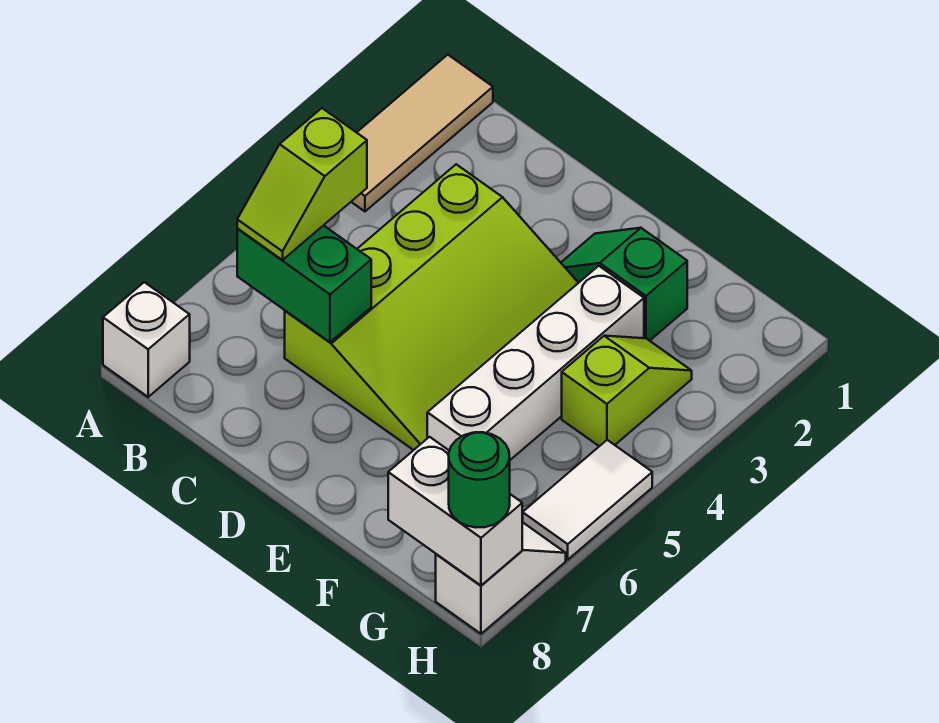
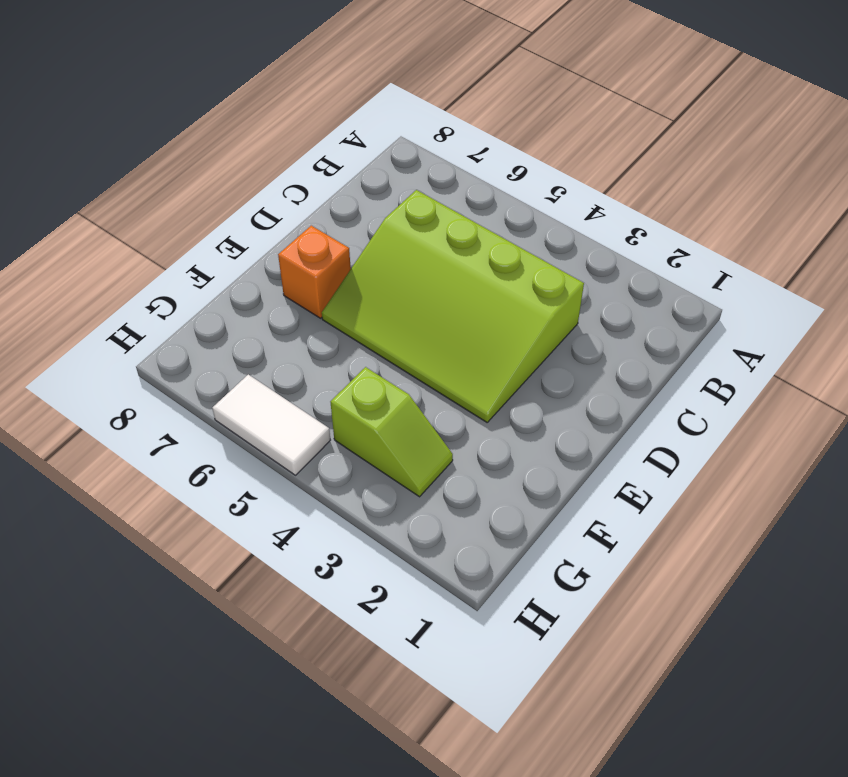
orange brick E7 level 1 -> none
none -> tan tile A1:A3 level 1
none -> white brick A8 level 1
none -> green slope E2:F2 level 1 top F

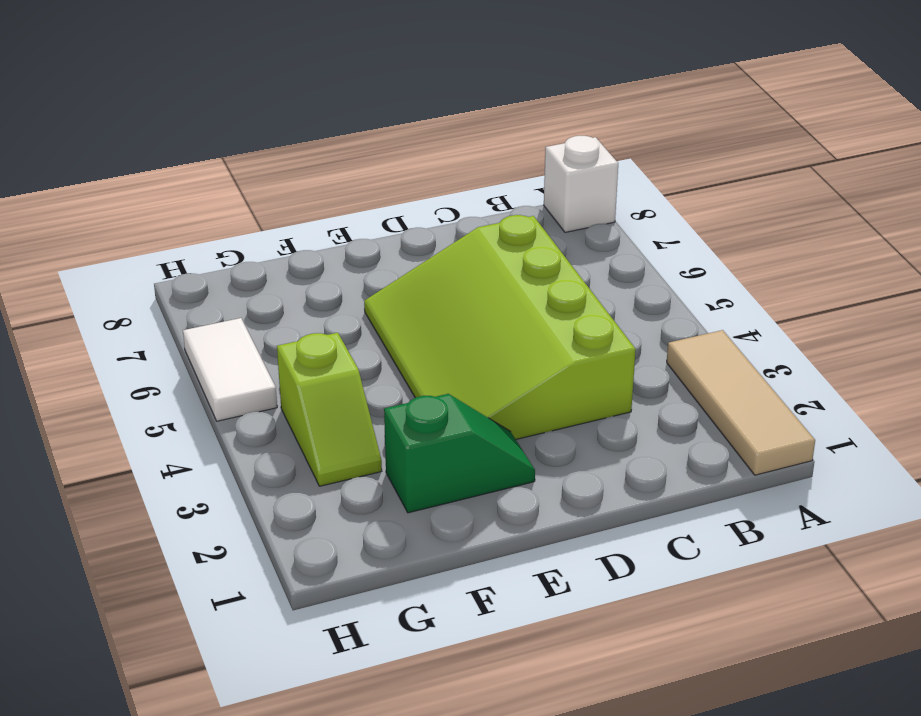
none -> white brick F3:F6 level 1
none -> white slope H7:H8 level 1 top 8
none -> green brick B6:C6 level 2

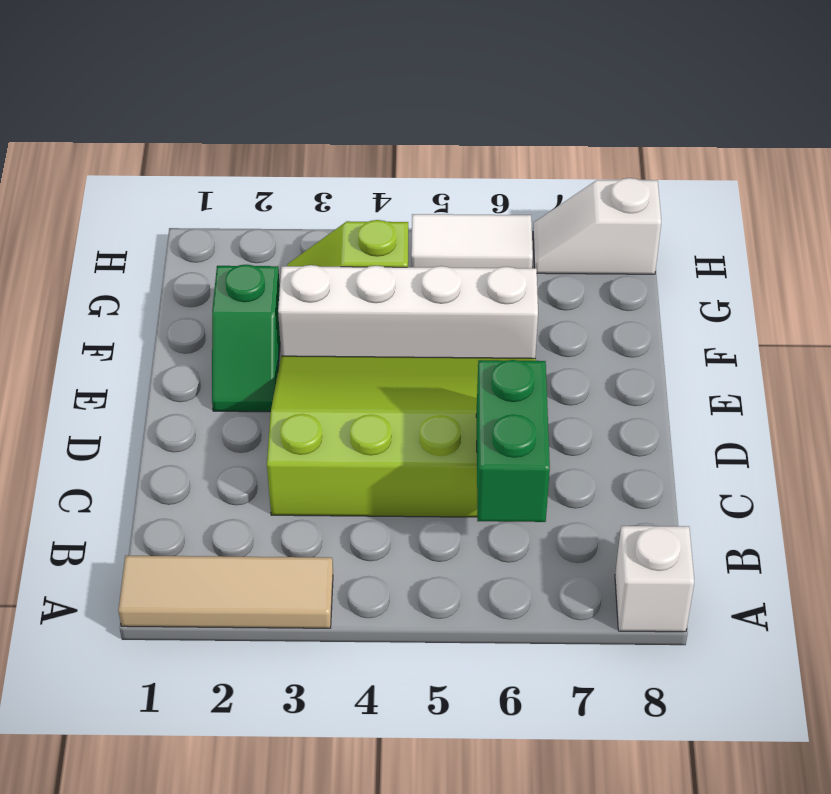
none -> white brick G8:H8 level 2
none -> lime slope B5:B6 level 3 top 5
none -> green round brick H8 level 3

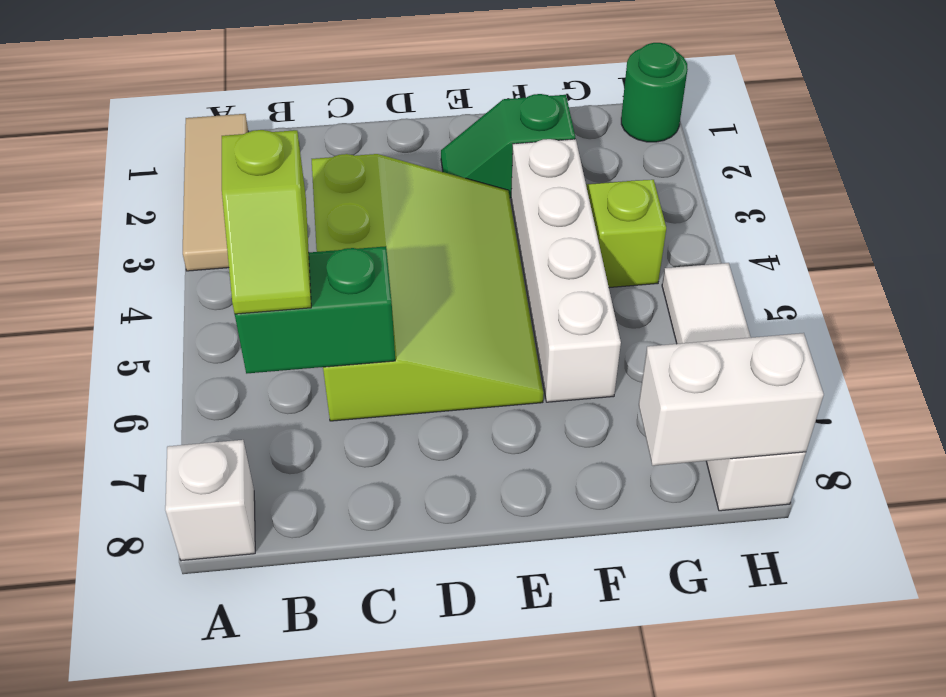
green round brick H1 level 1 -> green round brick H8 level 3

